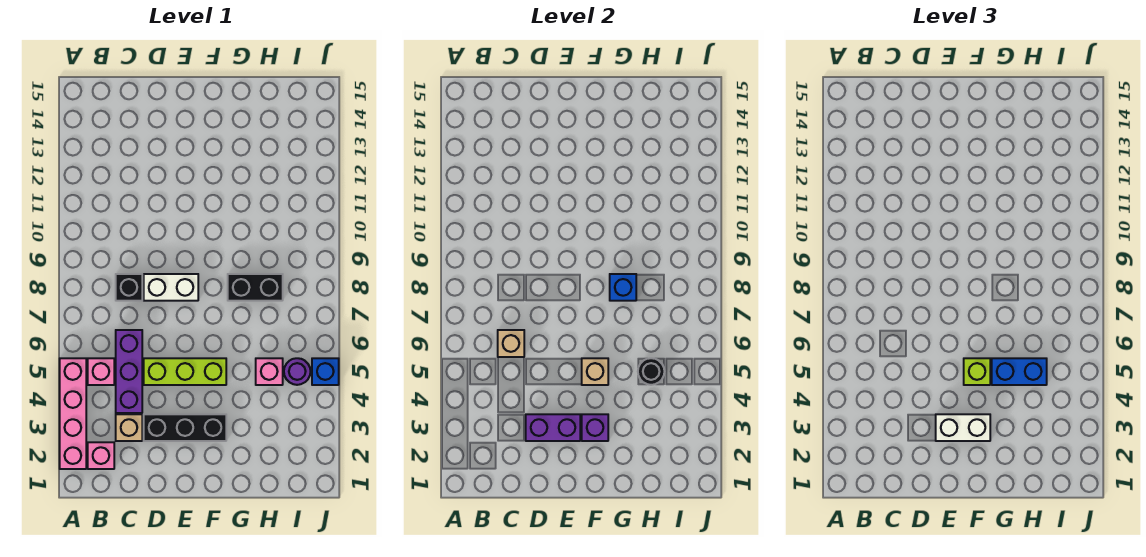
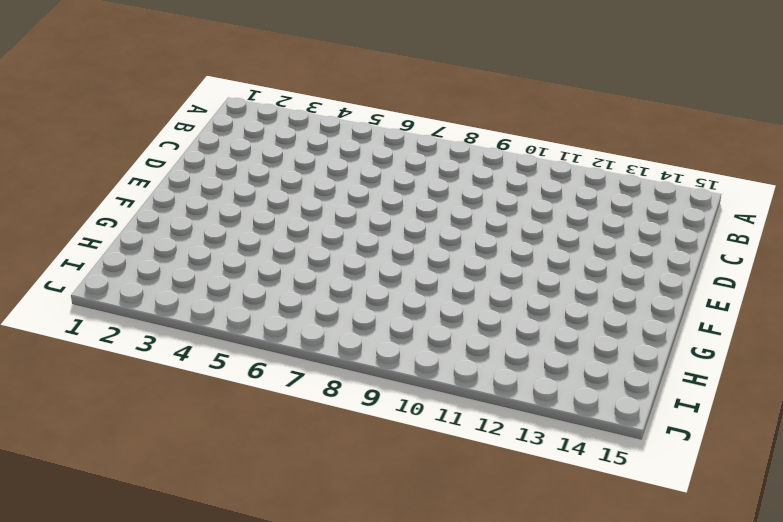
none -> pink brick A2:A5 level 1
none -> pink brick B2 level 1
none -> pink brick B5 level 1

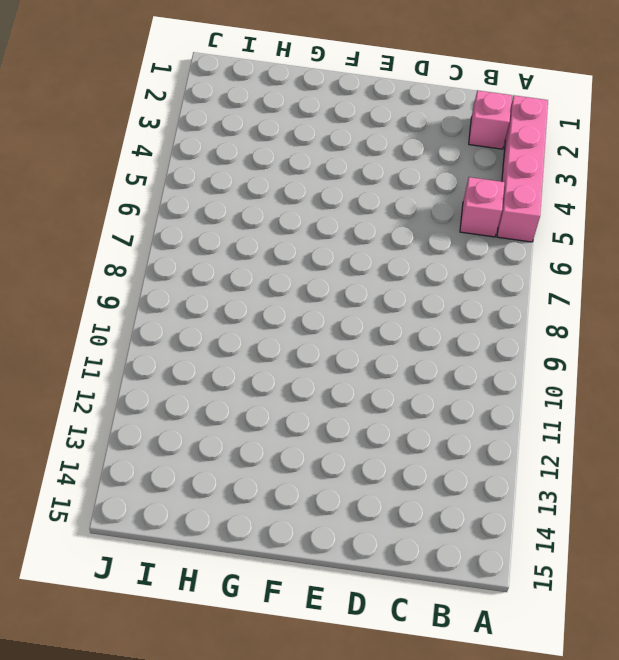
none -> tan brick C3 level 1
none -> purple brick C4:C6 level 1
none -> black brick C8 level 1

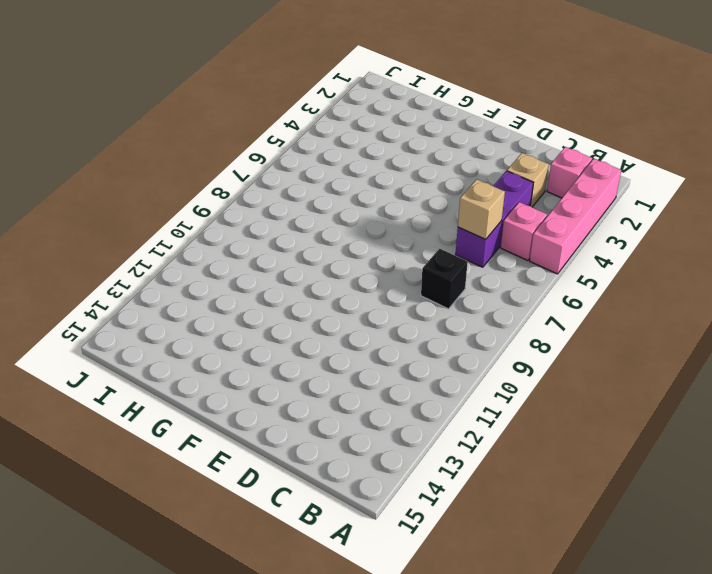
none -> black brick D3:F3 level 1
none -> lime brick D5:F5 level 1
none -> white brick D8:E8 level 1

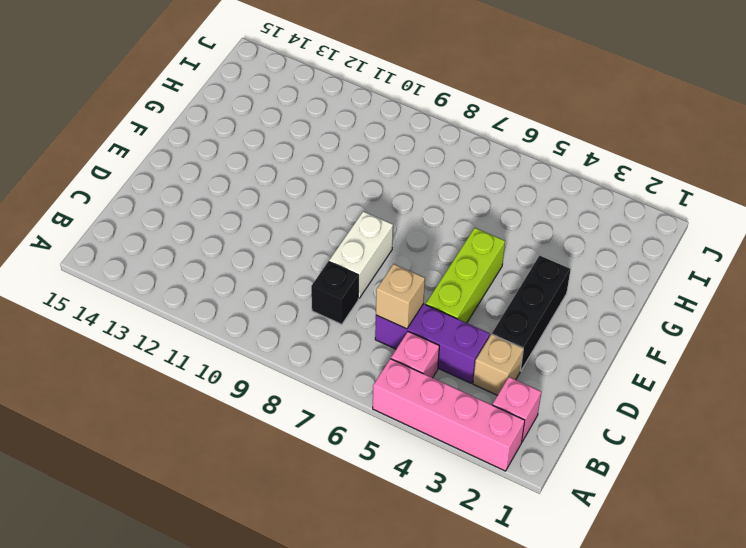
none -> black brick G8:H8 level 1
none -> pink brick H5 level 1
none -> purple round brick I5 level 1

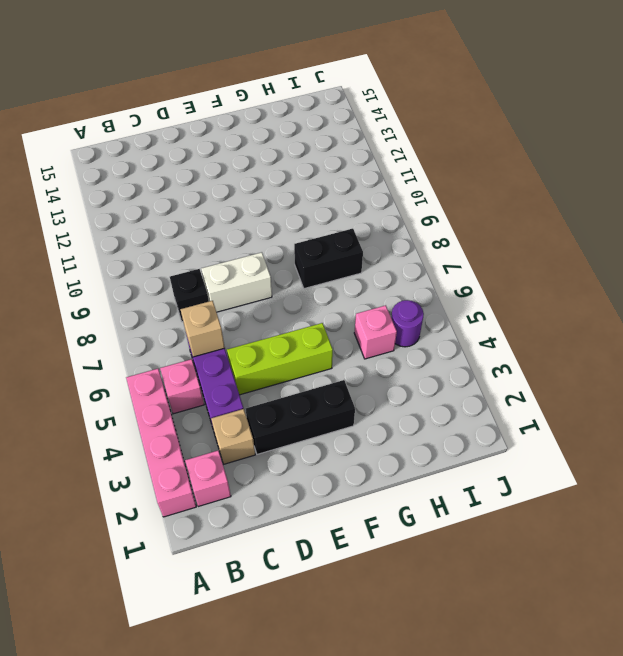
none -> blue brick J5 level 1
none -> purple brick D3:E3 level 2
none -> purple brick F3 level 2

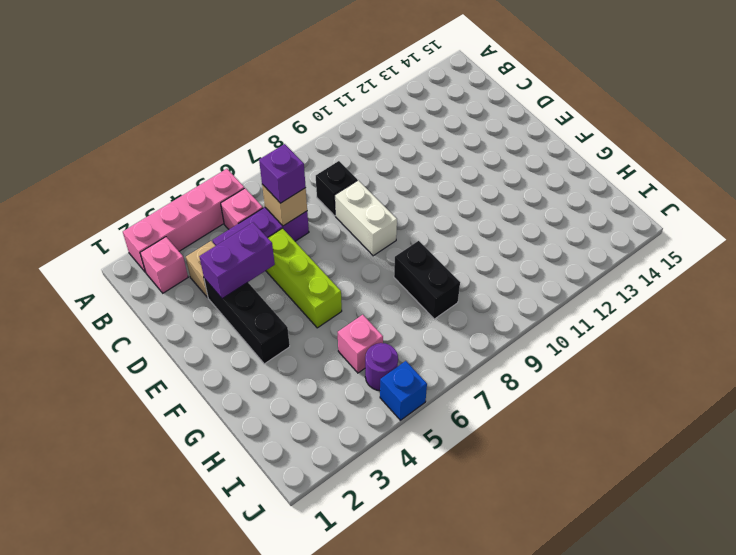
purple brick C6 level 3 -> purple brick F3 level 2
purple brick D3:D4 level 2 -> purple brick D3:E3 level 2
none -> tan brick F5 level 2
none -> blue brick G8 level 2
none -> black round brick H5 level 2

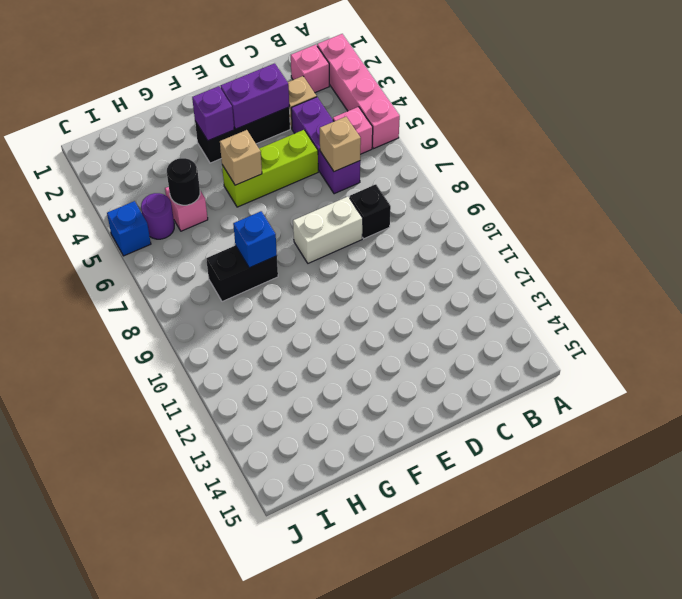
none -> white brick E3:F3 level 3
none -> lime brick F5 level 3
none -> blue brick G5:H5 level 3

